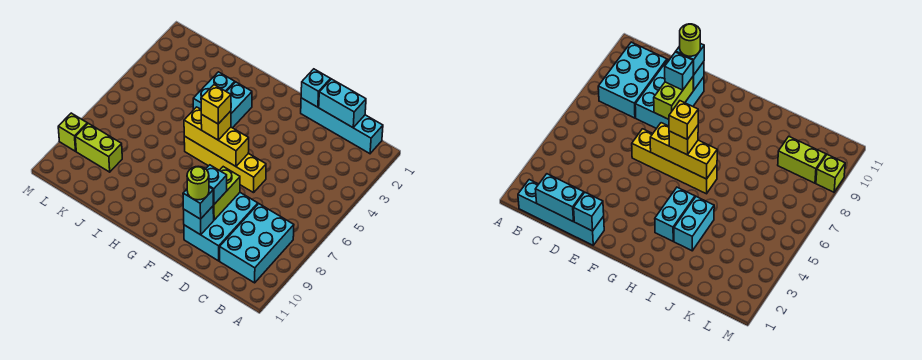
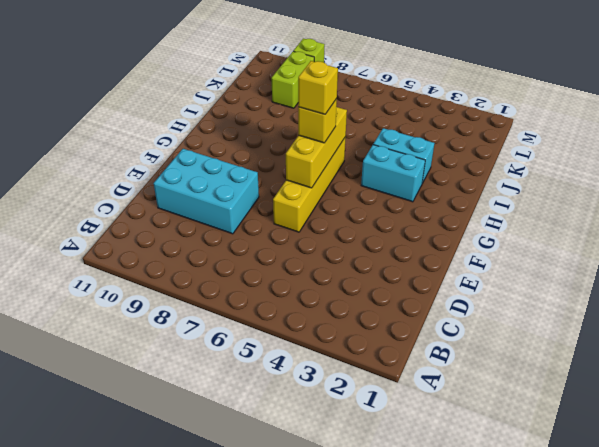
none -> cyan brick B1:E1 level 1
none -> cyan brick B8:C10 level 1
none -> cyan brick C1:D1 level 2

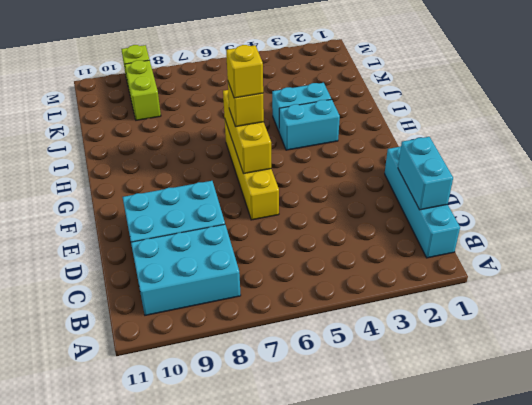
none -> cyan brick E1 level 2
none -> lime brick E8:E9 level 2
none -> cyan brick E10 level 2

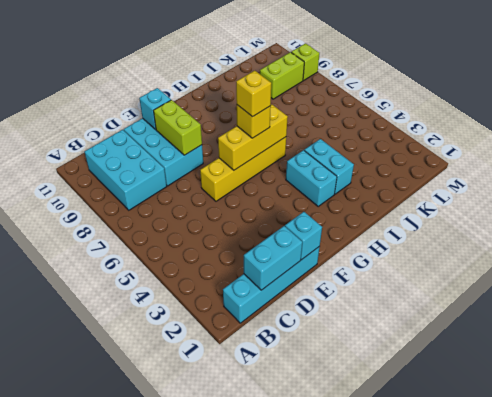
none -> cyan brick E9 level 3
none -> cyan brick E10 level 3
none -> lime round brick E10 level 4

